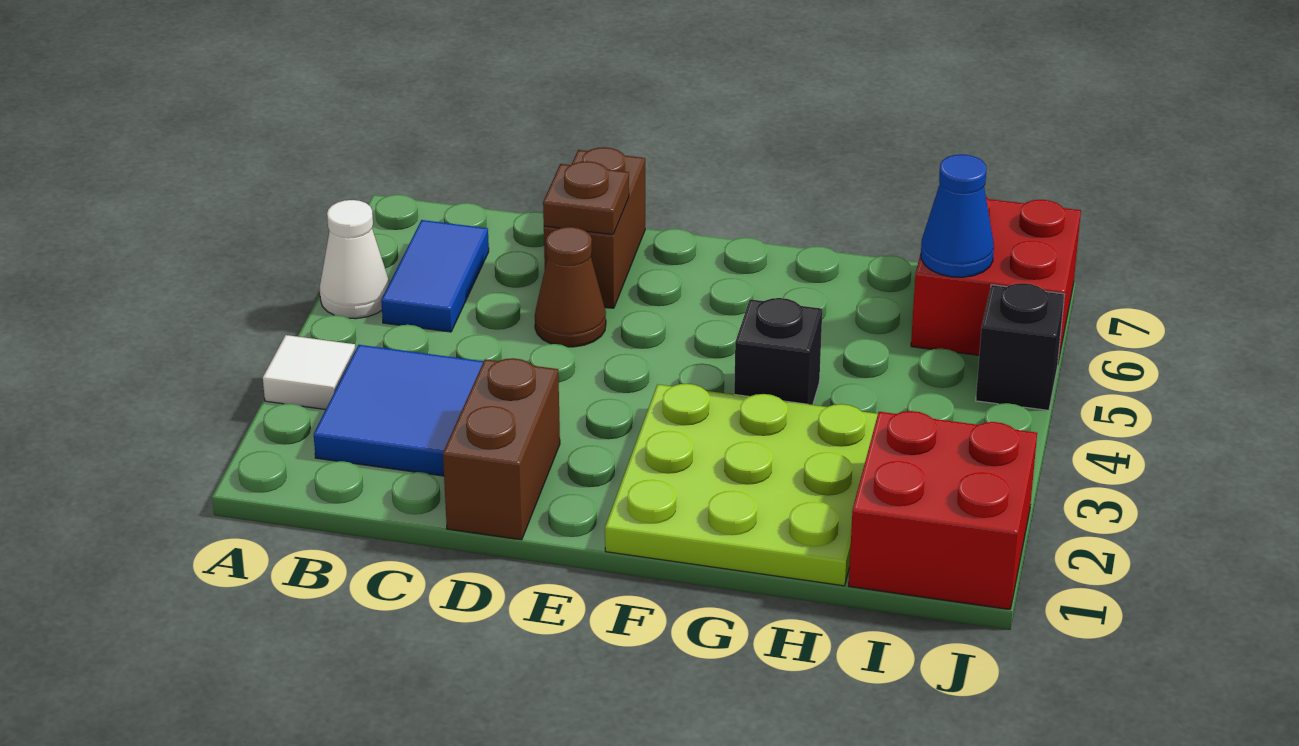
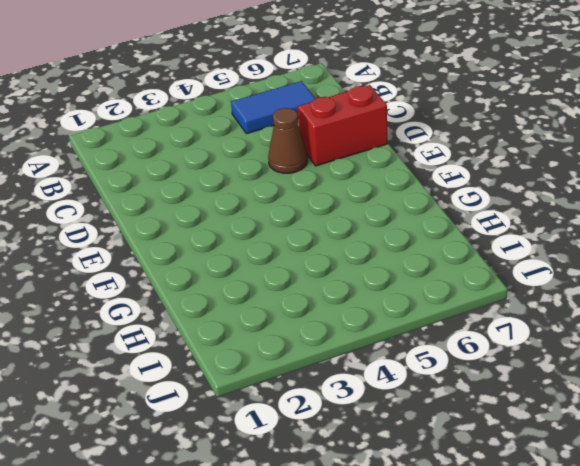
red brick D6:D7 level 1 -> brown brick D6:D7 level 1
none -> white tile A3 level 1
none -> white cone A5 level 1
none -> blue tile B2:C3 level 1

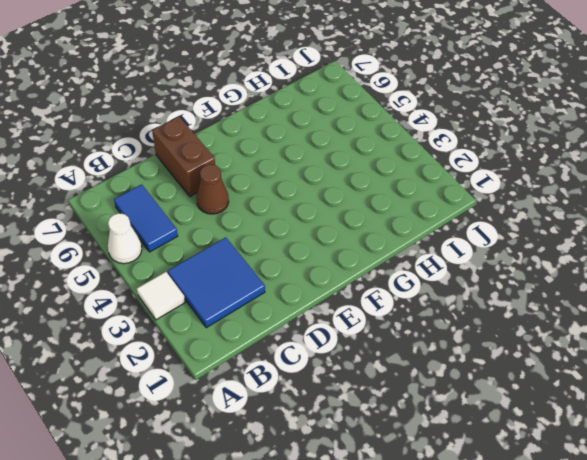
none -> brown brick D1:D2 level 1
none -> lime plate F1:H3 level 1
none -> black brick G4 level 1

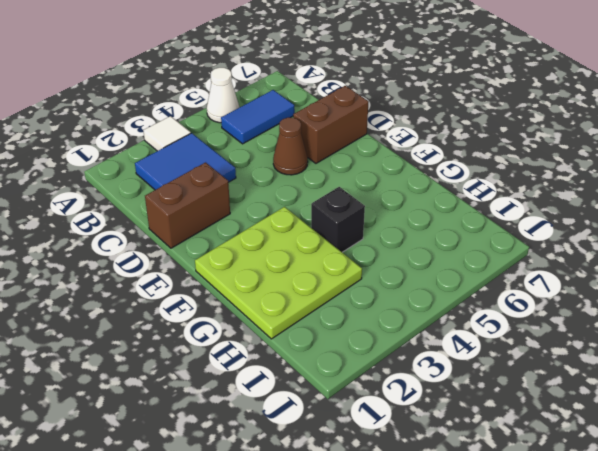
none -> red brick I1:J2 level 1
none -> red brick I6:J7 level 1
none -> black brick J5 level 1

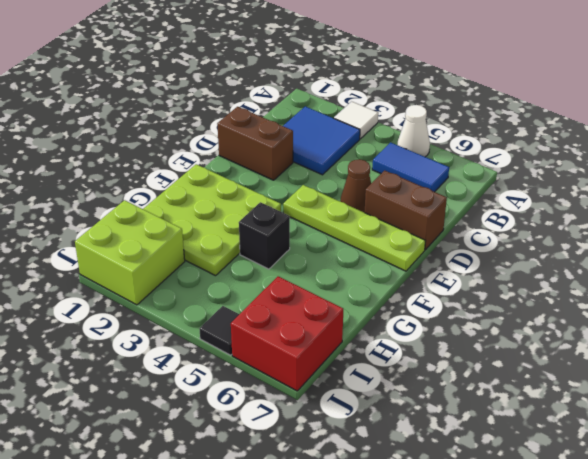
lime plate E4:E7 level 1 -> none
lime brick I1:J2 level 1 -> red brick I1:J2 level 1
black tile J5 level 1 -> black brick J5 level 1
none -> brown plate D6 level 2
none -> blue cone I6 level 2

